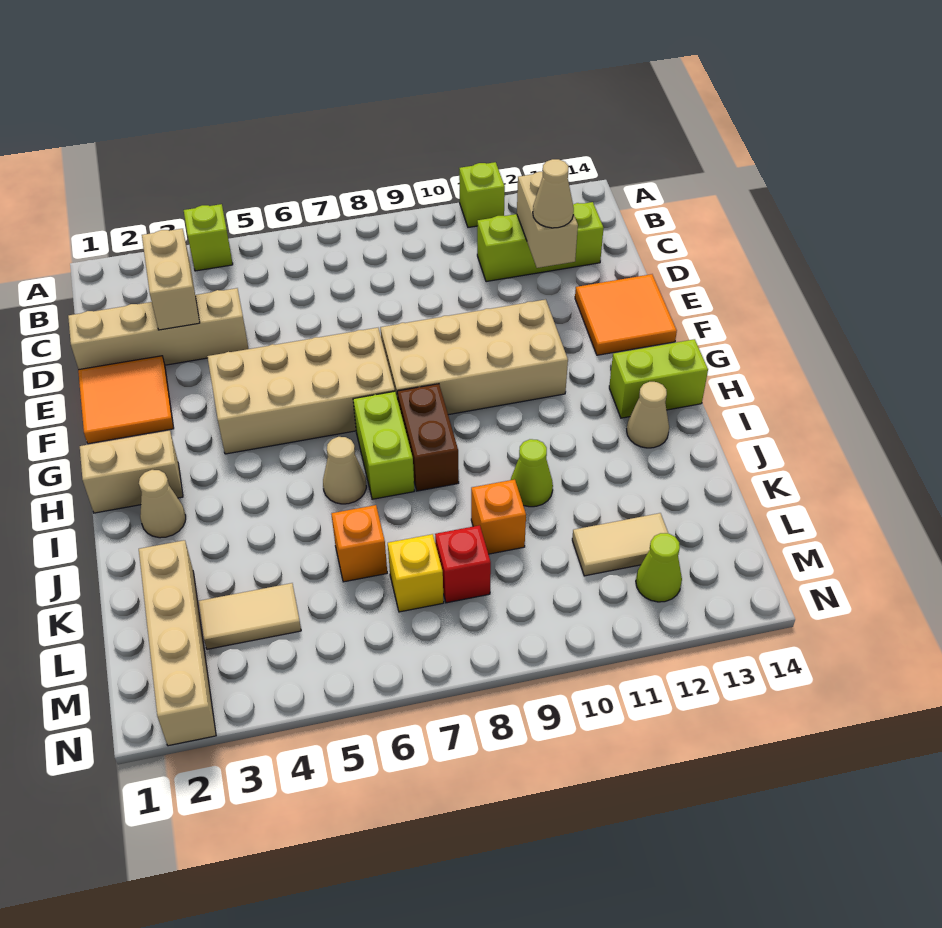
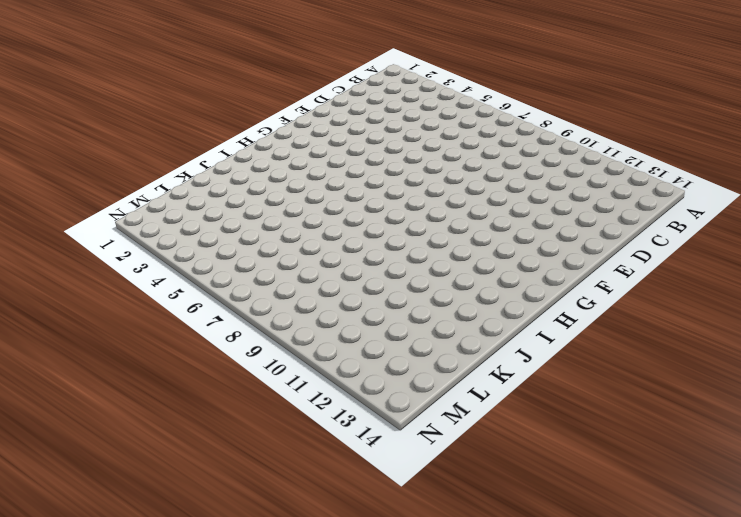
none -> lime brick A4 level 1
none -> lime brick A11 level 1
none -> lime brick C11:C13 level 1

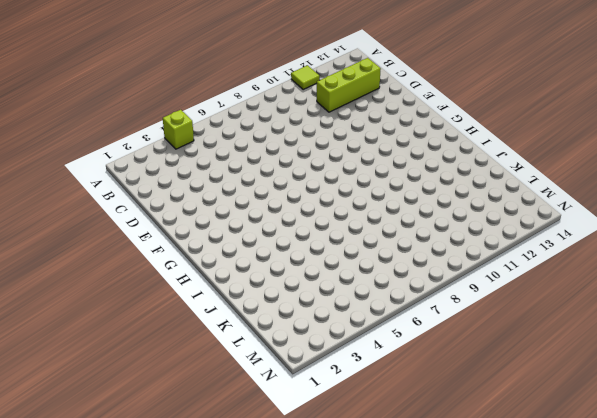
lime tile A11 level 1 -> lime brick A11 level 1
none -> tan brick D1:D4 level 1
none -> orange tile E1:F2 level 1
none -> orange tile E13:F14 level 1

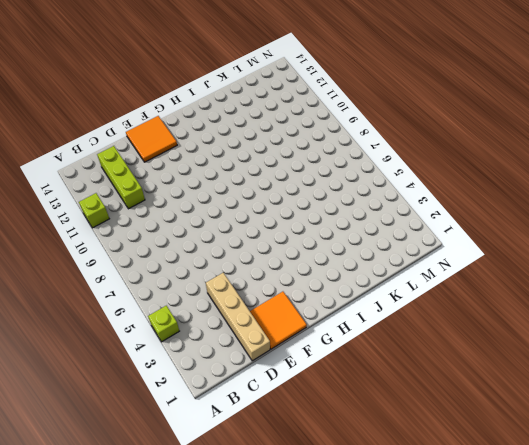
none -> tan brick F4:G7 level 1
none -> tan brick F8:G11 level 1
none -> tan brick H1:H2 level 1

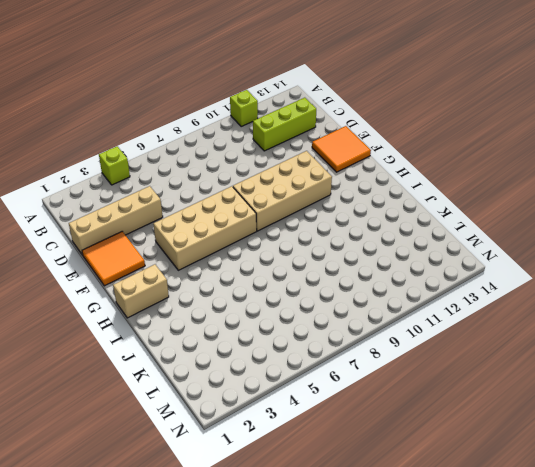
none -> lime brick H7:I7 level 1
none -> brown brick H8:I8 level 1
none -> lime brick H13:H14 level 1

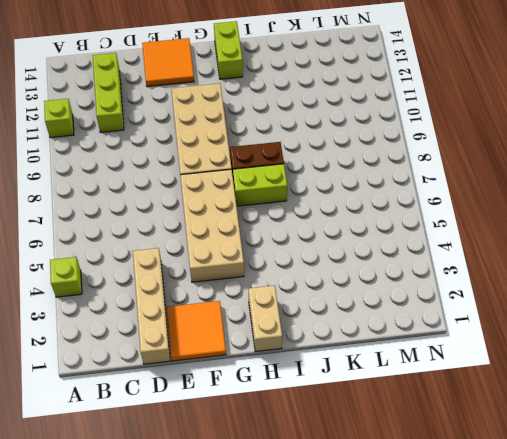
none -> tan cone I2 level 1
none -> tan cone I6 level 1
none -> tan cone I13 level 1

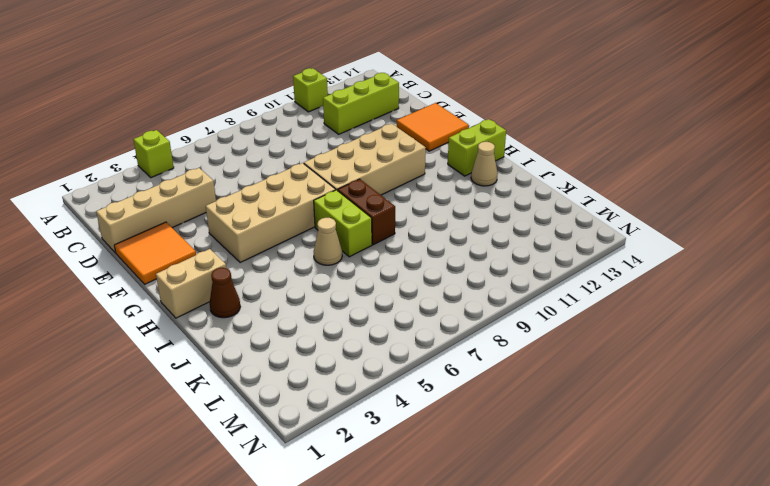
brown cone I2 level 1 -> tan cone I2 level 1
none -> lime cone J10 level 1
none -> tan brick K2:N2 level 1
none -> orange brick K6 level 1

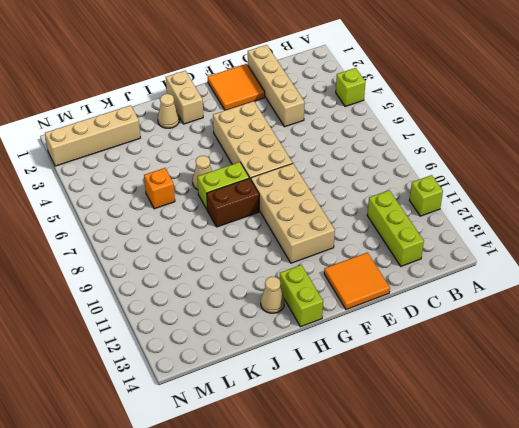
none -> lime cone J10 level 1
none -> orange brick K9 level 1
none -> tan tile L3:L4 level 1

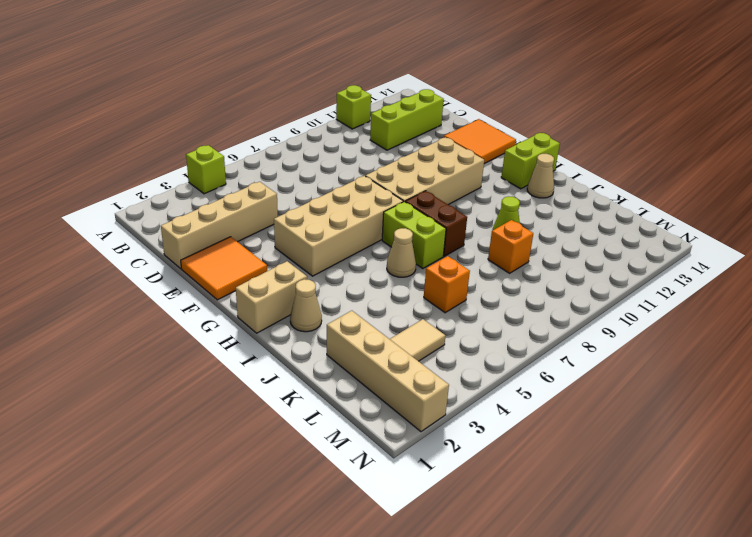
none -> yellow brick L7 level 1
none -> red brick L8 level 1
none -> tan tile L11:L12 level 1

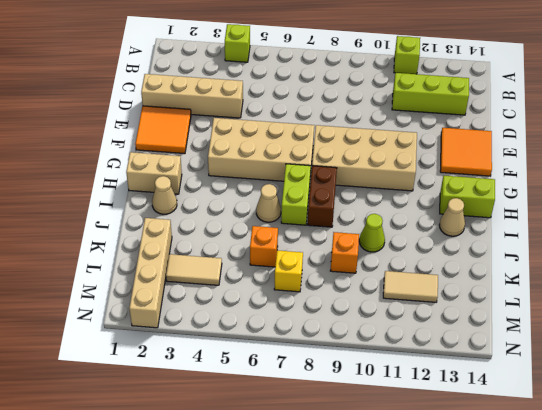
none -> red brick L8 level 1
none -> lime cone M12 level 1
none -> tan brick C3:D3 level 2

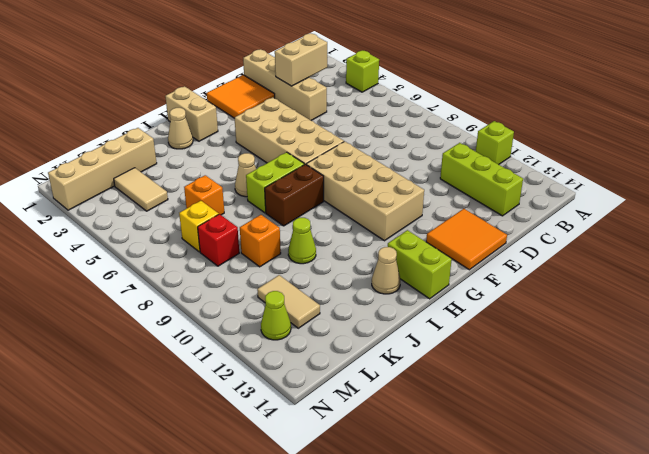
none -> tan brick C12:D12 level 2
none -> tan cone D12 level 3

